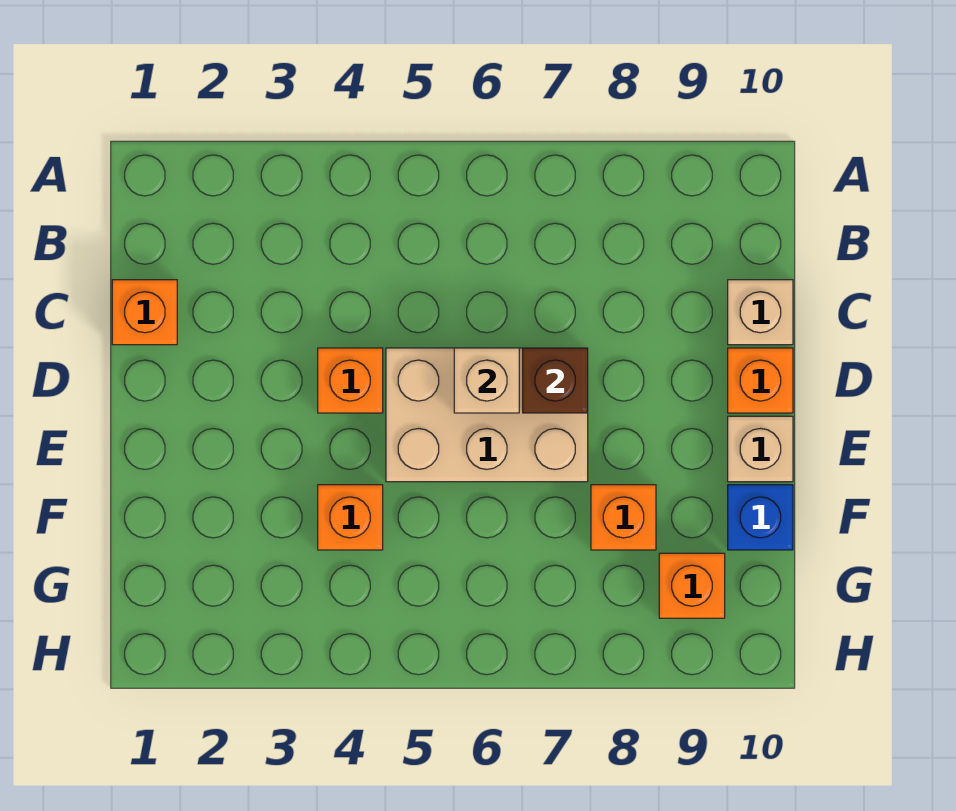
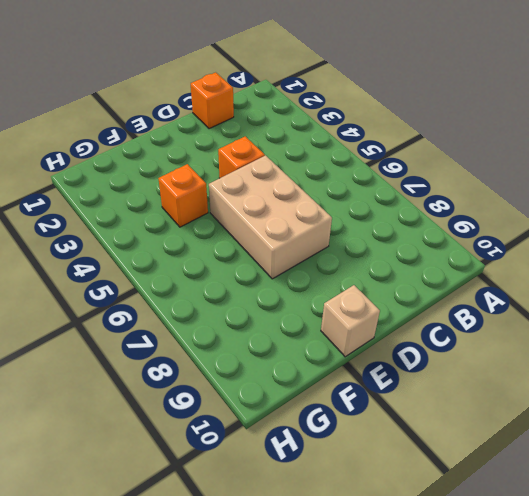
none -> tan brick C10 level 1
none -> orange brick D10 level 1
none -> orange brick F8 level 1

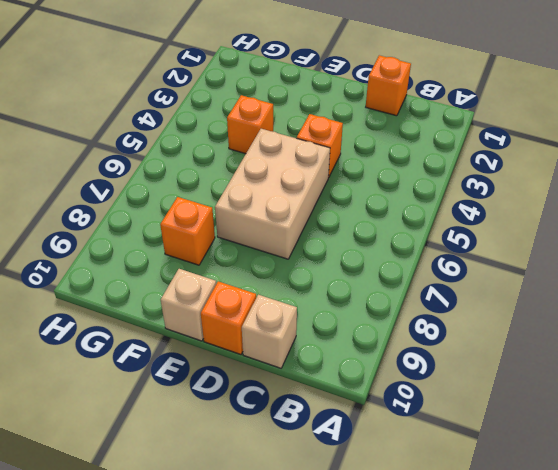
none -> blue brick F10 level 1
none -> orange brick G9 level 1
none -> tan brick D6 level 2

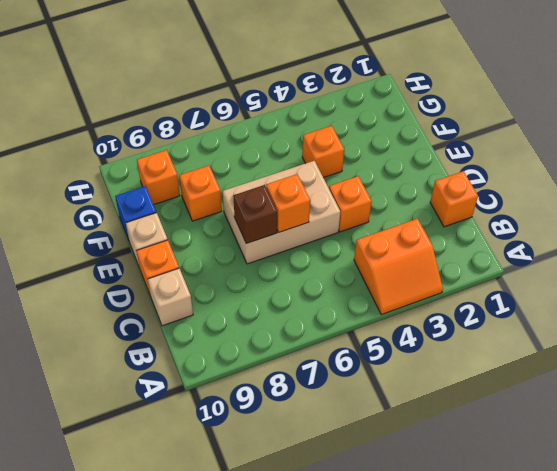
orange slope A3:B4 level 1 top B -> none
orange brick D6 level 2 -> tan brick D6 level 2

